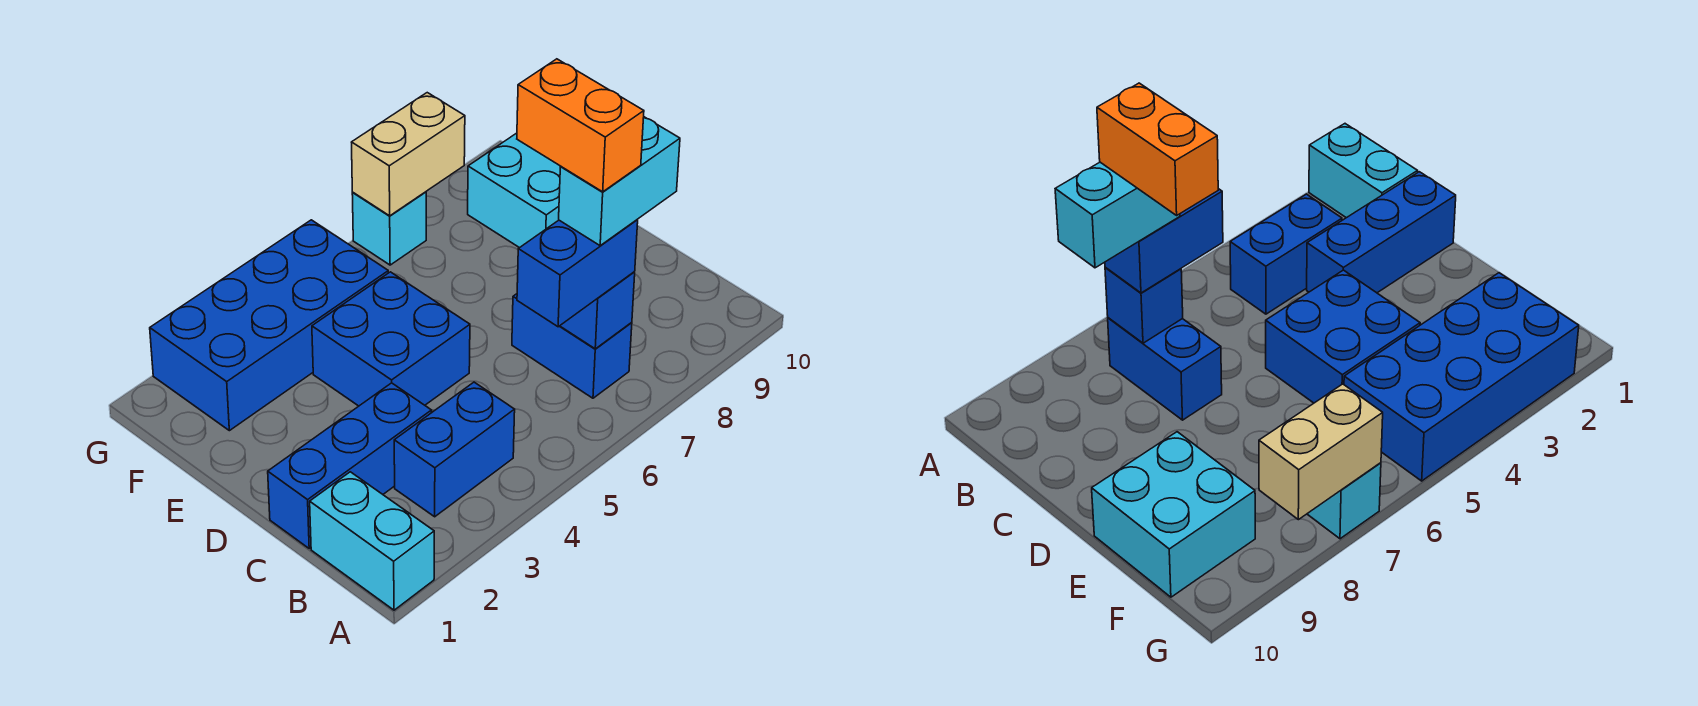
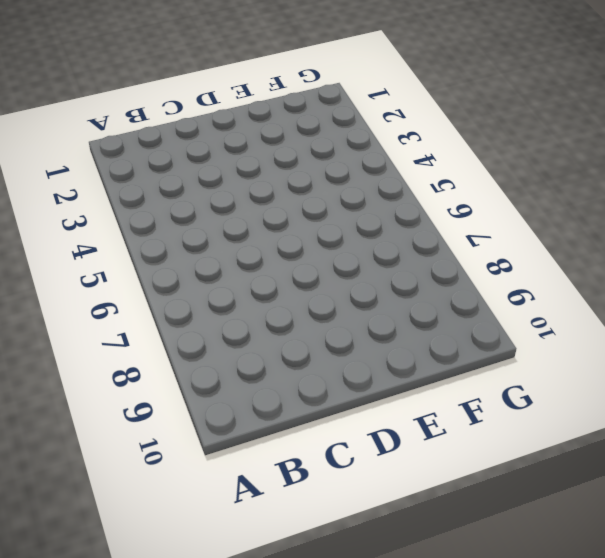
none -> cyan brick A1:B1 level 1
none -> blue brick B3:B4 level 1
none -> blue brick B7:C7 level 1

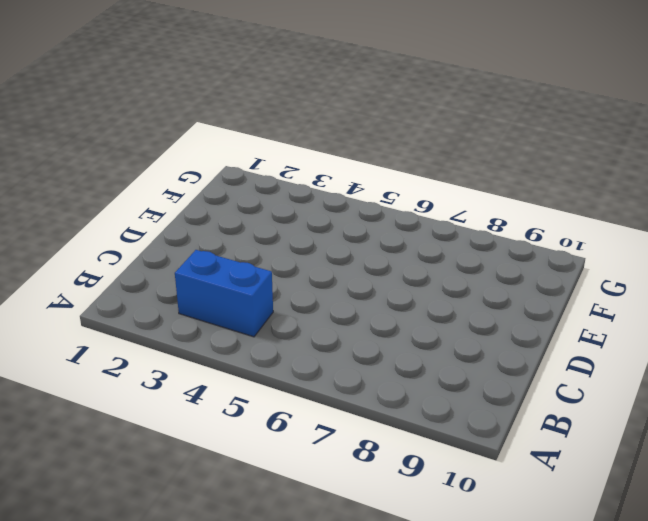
none -> cyan brick A1:B1 level 1
none -> blue brick B7:C7 level 1
none -> blue brick C1:C3 level 1

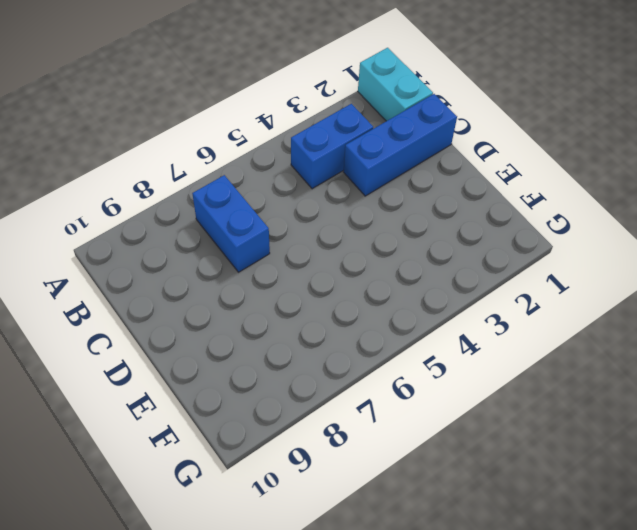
none -> blue brick D4:E5 level 1
none -> cyan brick E9:F10 level 1
none -> blue brick F2:G5 level 1

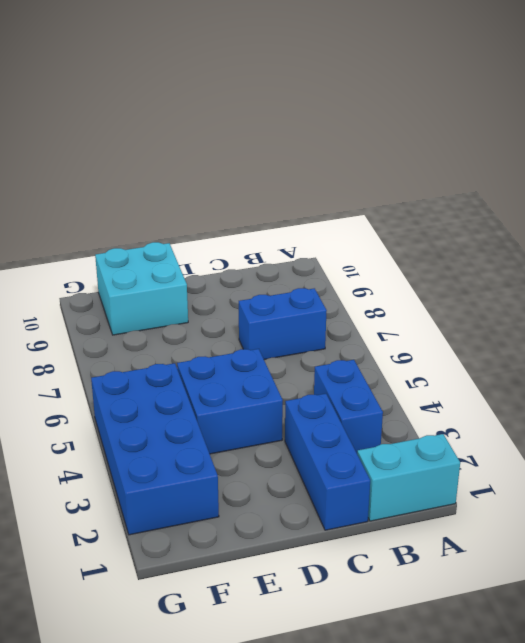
none -> cyan brick G7 level 1
none -> blue brick B7 level 2
none -> tan brick G7:G8 level 2

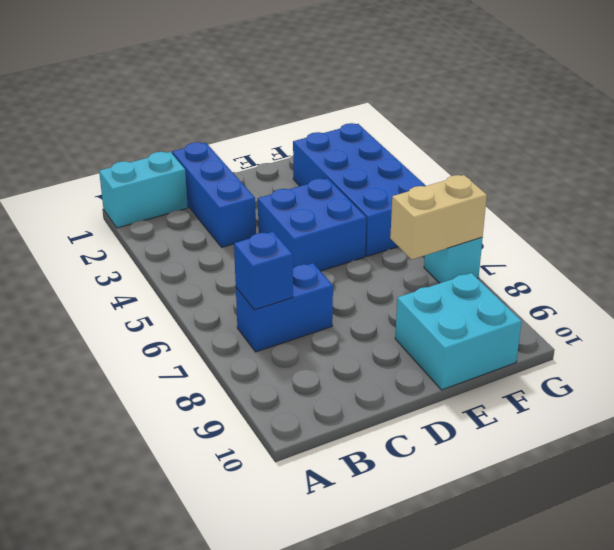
tan brick F7:G7 level 2 -> tan brick G7:G8 level 2
none -> blue brick B3:B4 level 1
none -> blue brick B6:B7 level 3
none -> cyan brick B7:B8 level 4

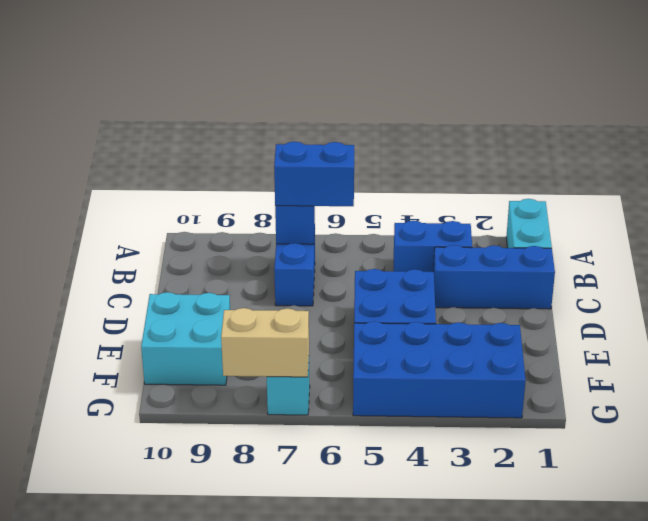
none -> cyan brick B7:B8 level 4
none -> orange brick B7:C7 level 5

